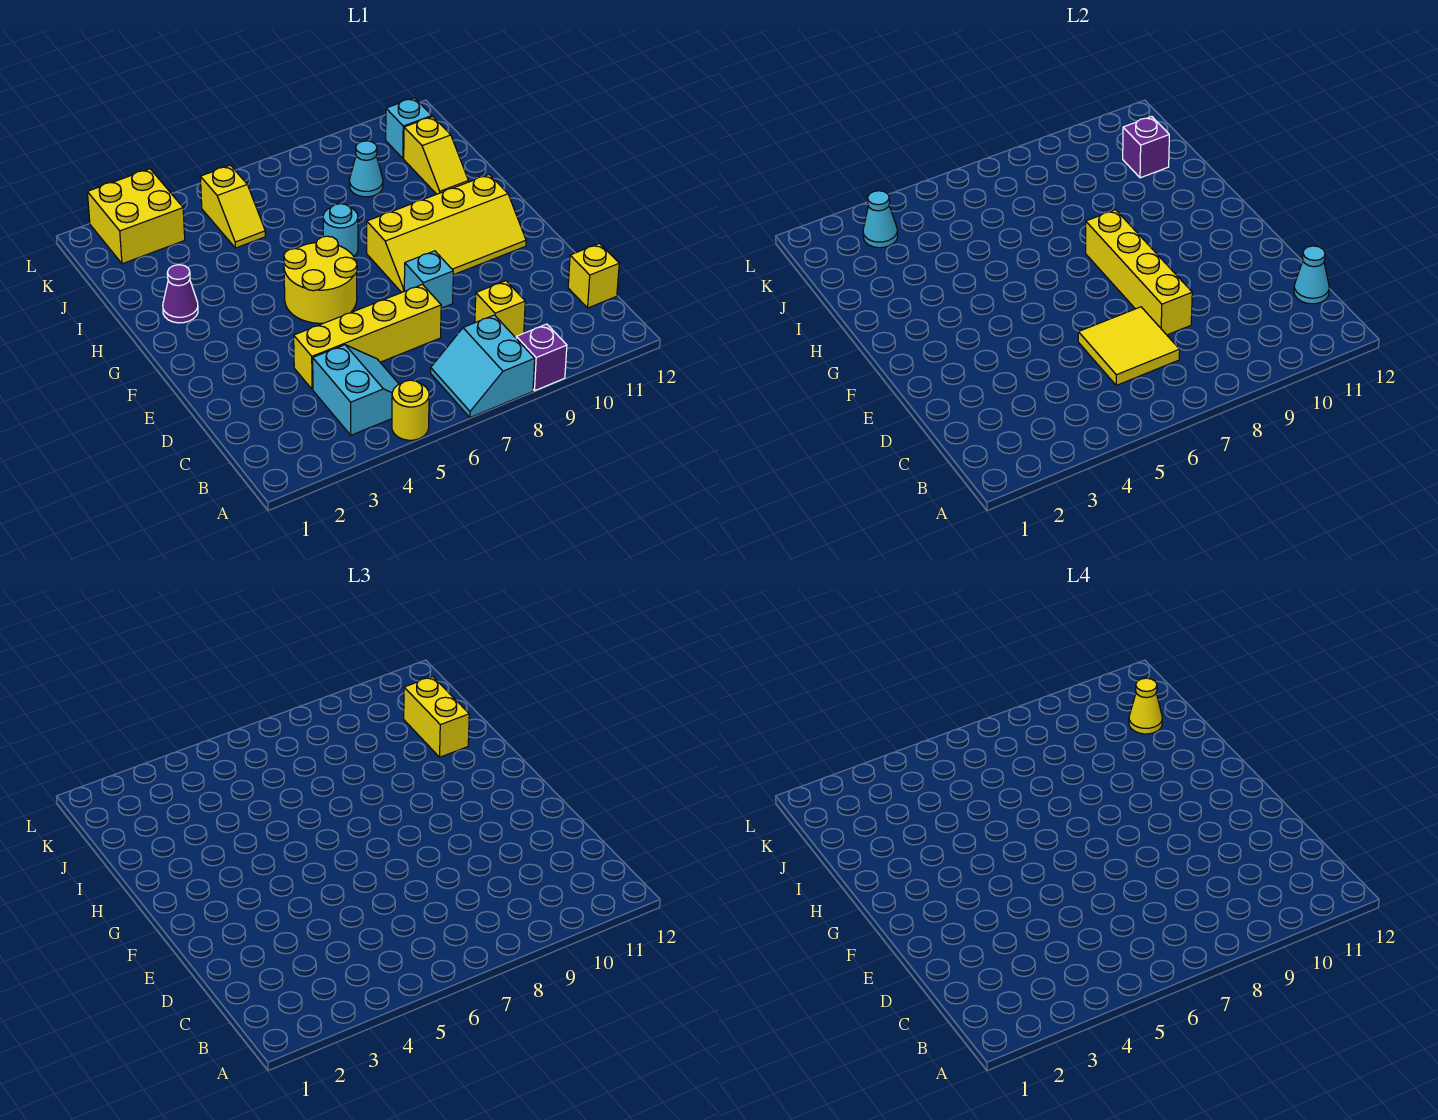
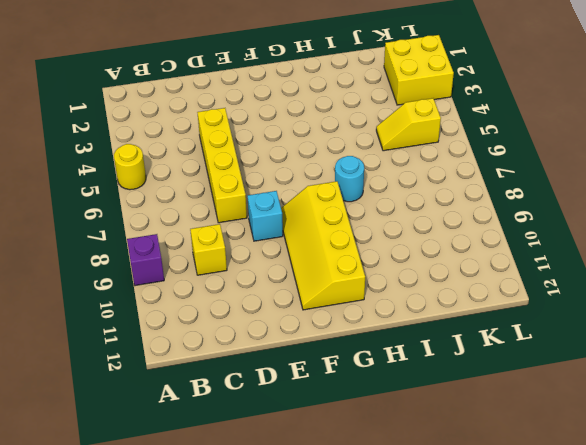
none -> cyan slope A7:B8 level 1 top 8
none -> cyan slope B4:C5 level 1 top 4
none -> yellow brick C12 level 1

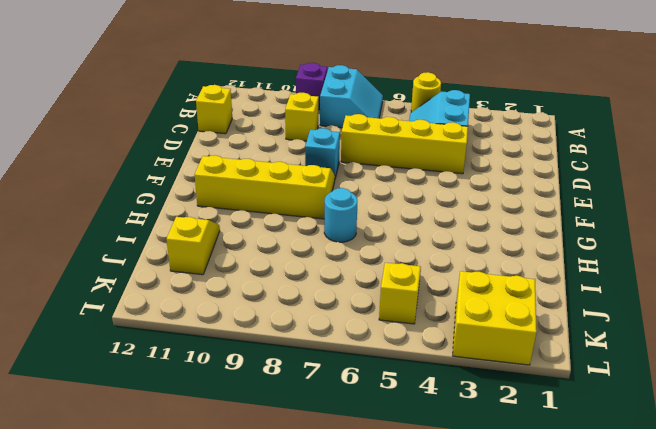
none -> yellow round brick F5:G6 level 1
none -> purple cone H2 level 1
none -> cyan cone J9 level 1

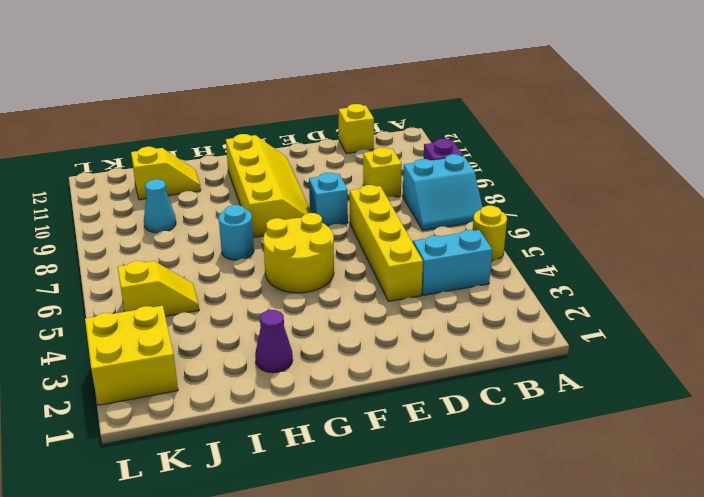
none -> cyan brick K11 level 1
none -> yellow tile C6:D7 level 2
none -> cyan cone C12 level 2

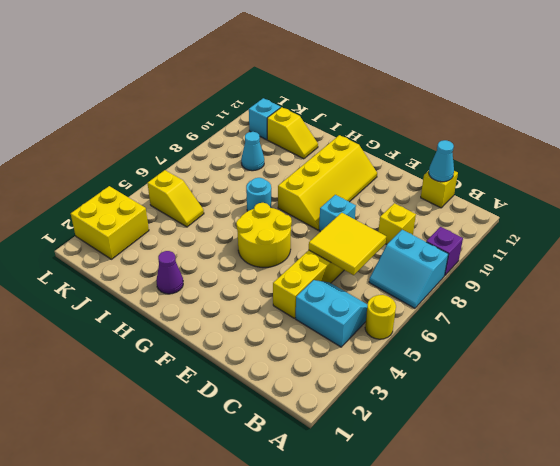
none -> yellow brick D8:G8 level 2
none -> purple brick J11 level 2
none -> cyan cone K3 level 2

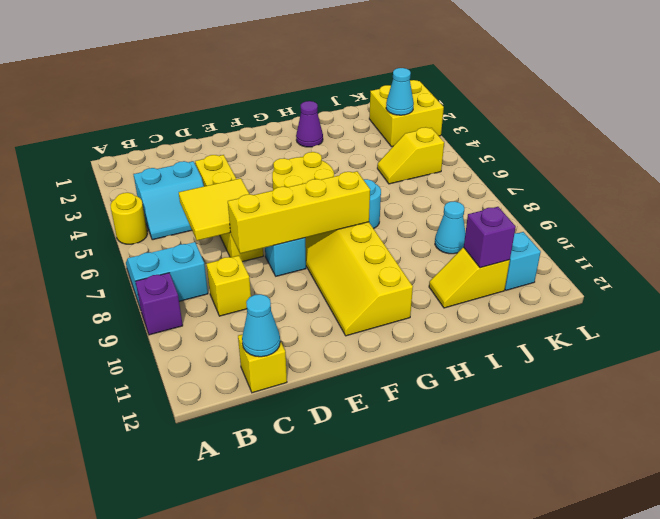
none -> yellow brick I11:J11 level 3
none -> yellow cone J11 level 4

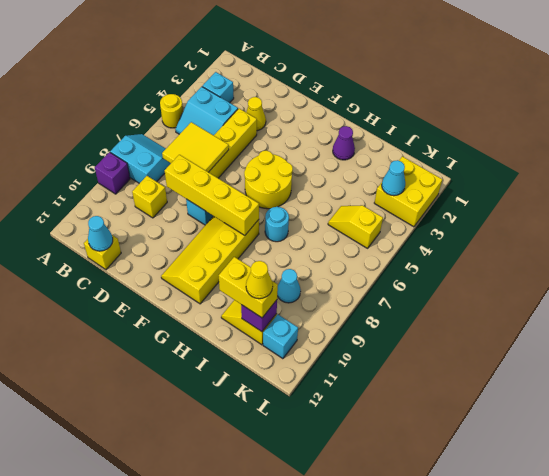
cyan brick B3 level 1 -> none
yellow cone D3 level 1 -> none

